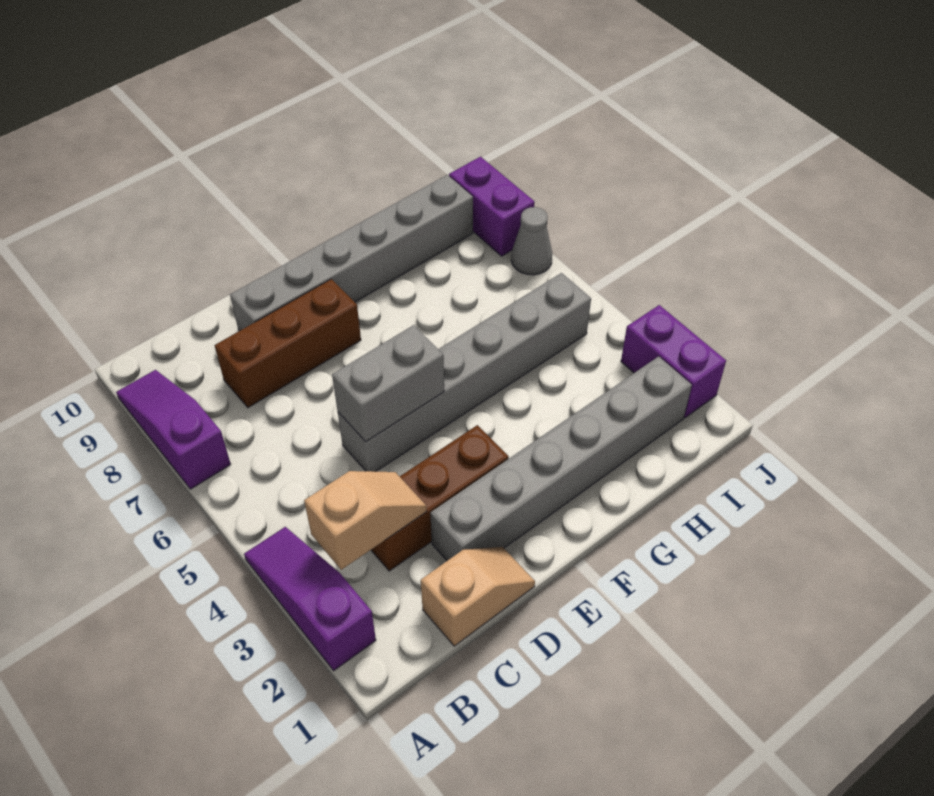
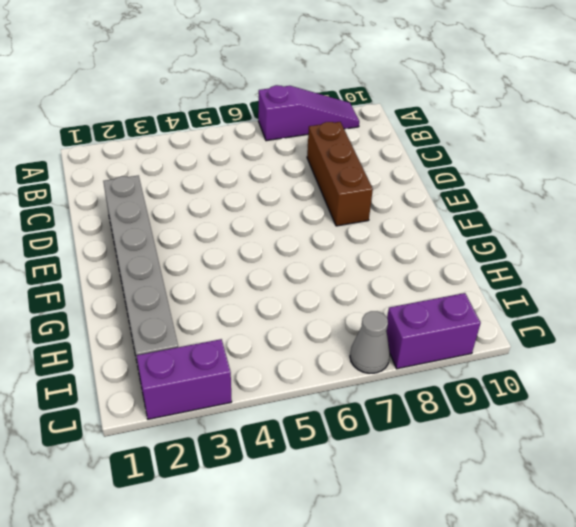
none -> purple slope A2:A4 level 1 top 2
none -> tan slope C1:D1 level 1 top C
none -> brown brick C3:E3 level 1

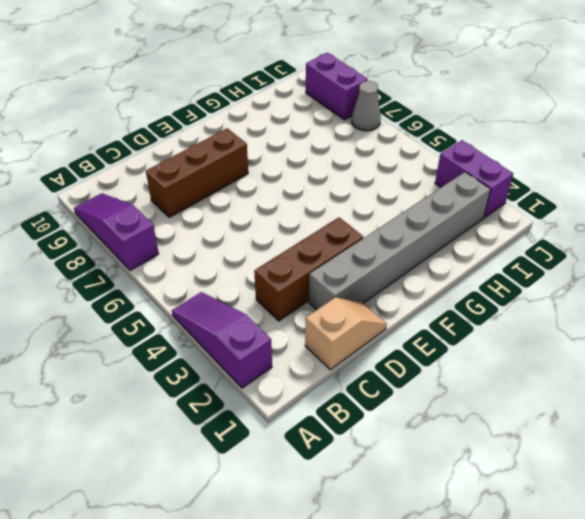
none -> grey brick D5:I5 level 1
none -> grey brick D9:I9 level 1
none -> tan slope B3:C3 level 2 top B

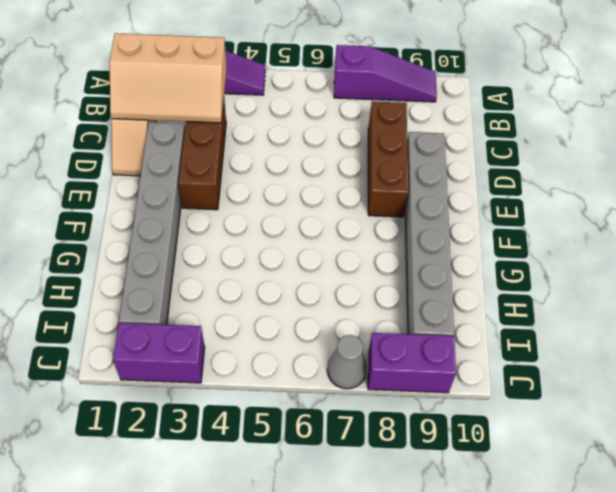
tan slope B1:C3 level 2 top B -> tan slope B3:C3 level 2 top B
none -> grey brick D5:I5 level 1
none -> grey brick D5:E5 level 2

